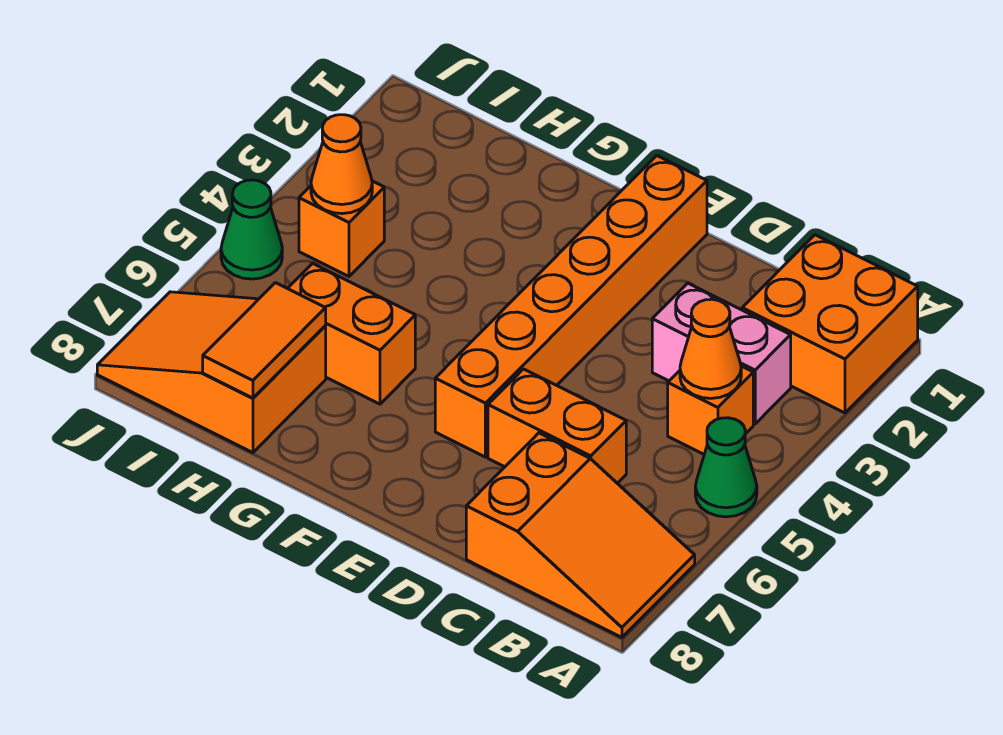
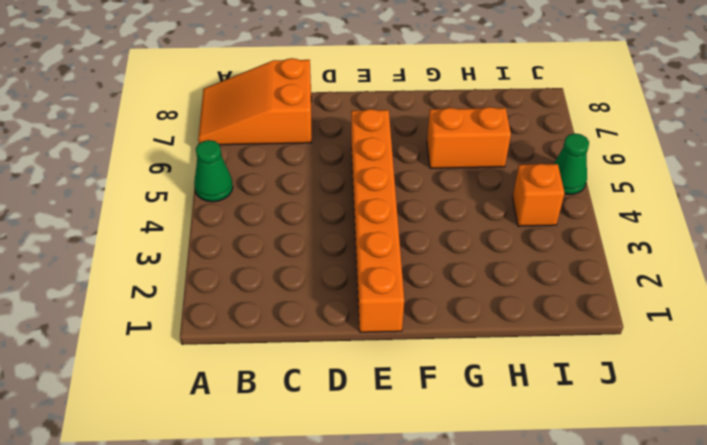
none -> orange brick A1:B2 level 1
none -> pink brick B3:C3 level 1
none -> orange brick B4 level 1

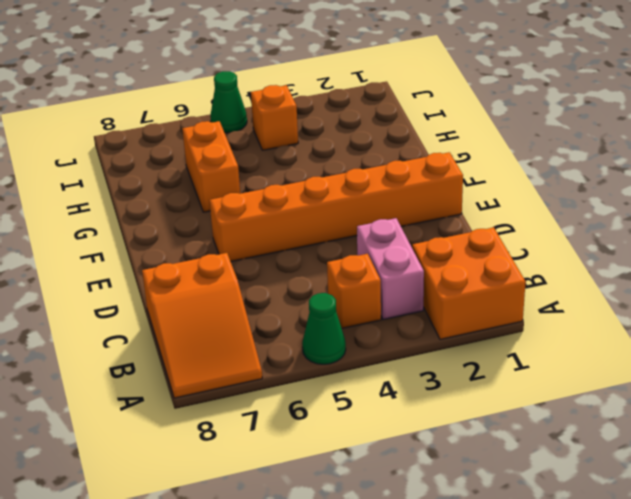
none -> orange brick C6:D6 level 1
none -> orange slope H7:J8 level 1 top H
none -> orange cone B4 level 2

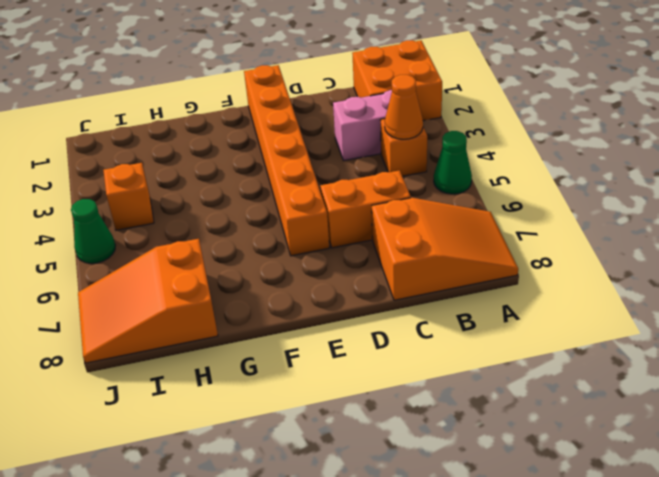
none -> orange brick G6:H6 level 1
none -> orange tile H7:H8 level 2
none -> orange cone I4 level 2

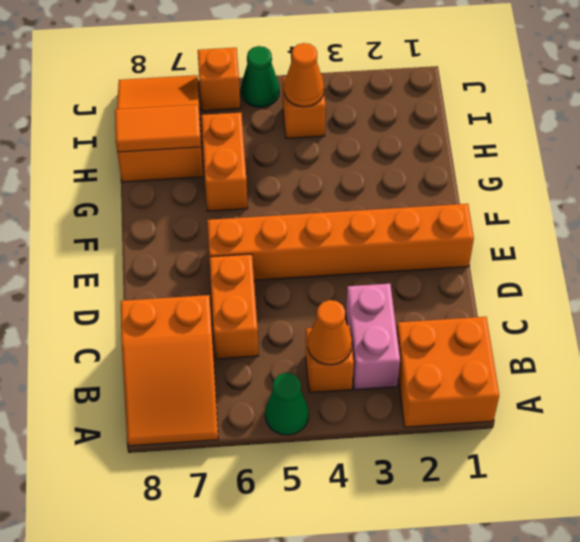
orange brick J6 level 1 -> none

